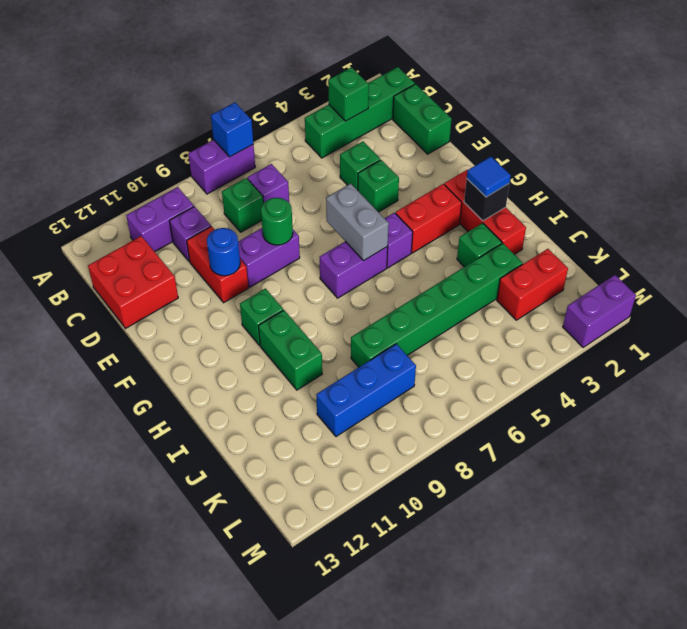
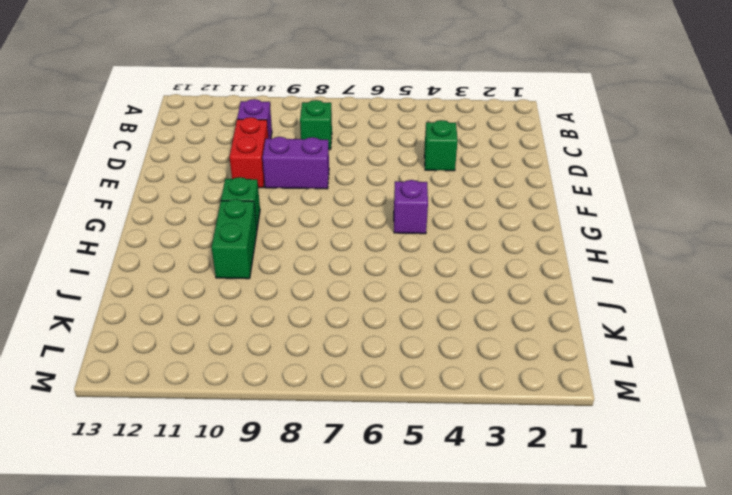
none -> purple brick A7:A8 level 1
none -> green brick B1:B4 level 1
none -> purple brick B10:B11 level 1
none -> green brick C1:D1 level 1

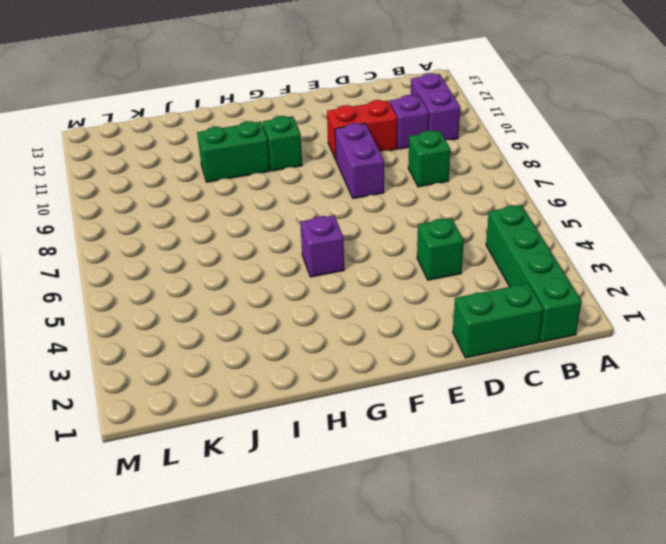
none -> purple brick A7:A8 level 1
none -> purple brick C7 level 1
none -> red brick C12:D13 level 1
none -> green brick E4 level 1

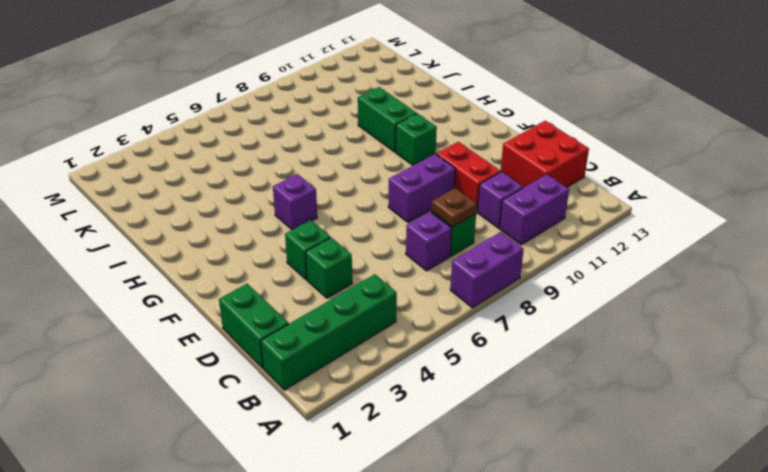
brown plate C8 level 2 -> none
none -> red brick G2:I2 level 1
none -> red brick G3:G4 level 1
none -> purple brick G6:G7 level 1
none -> green brick I3 level 1

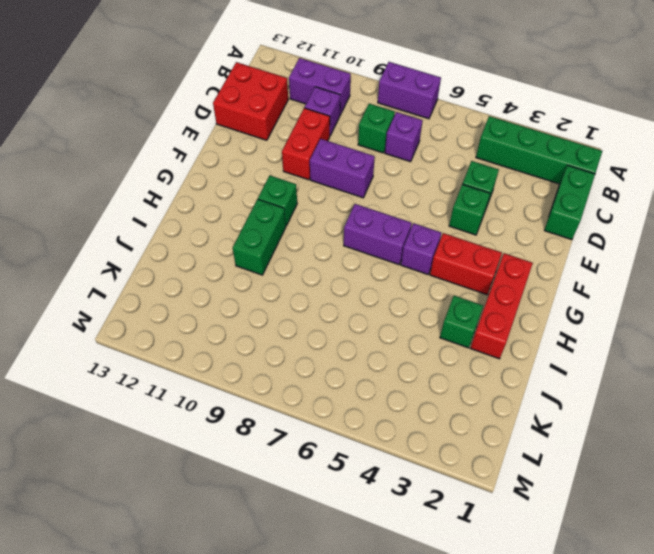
none -> green brick J3:J8 level 1
none -> red brick K2:K3 level 1
none -> blue brick K8:K10 level 1
none -> purple brick M1:M2 level 1

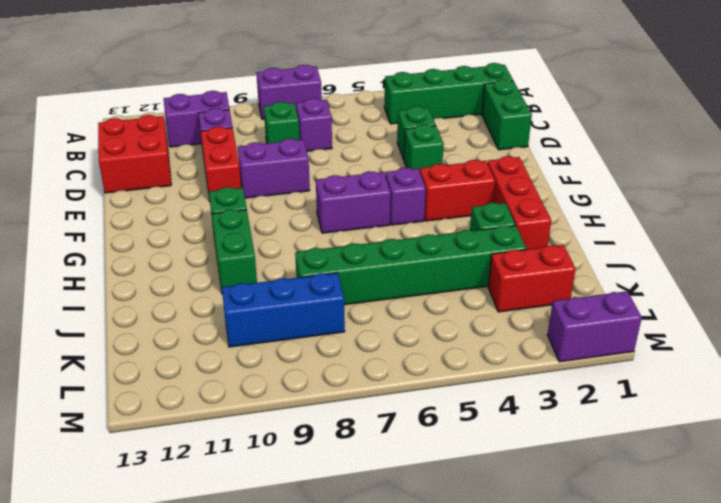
none -> blue brick A7 level 2
none -> green brick B3 level 2
none -> green round brick E8 level 2
none -> blue round brick E10 level 2

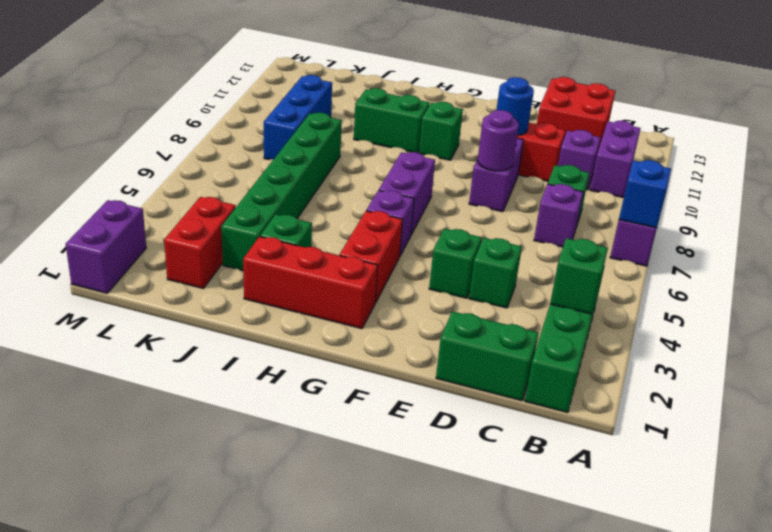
purple round brick E8 level 2 -> green round brick E8 level 2
none -> grey brick F6:G6 level 2
none -> black brick H2 level 2
none -> blue tile H2 level 3

